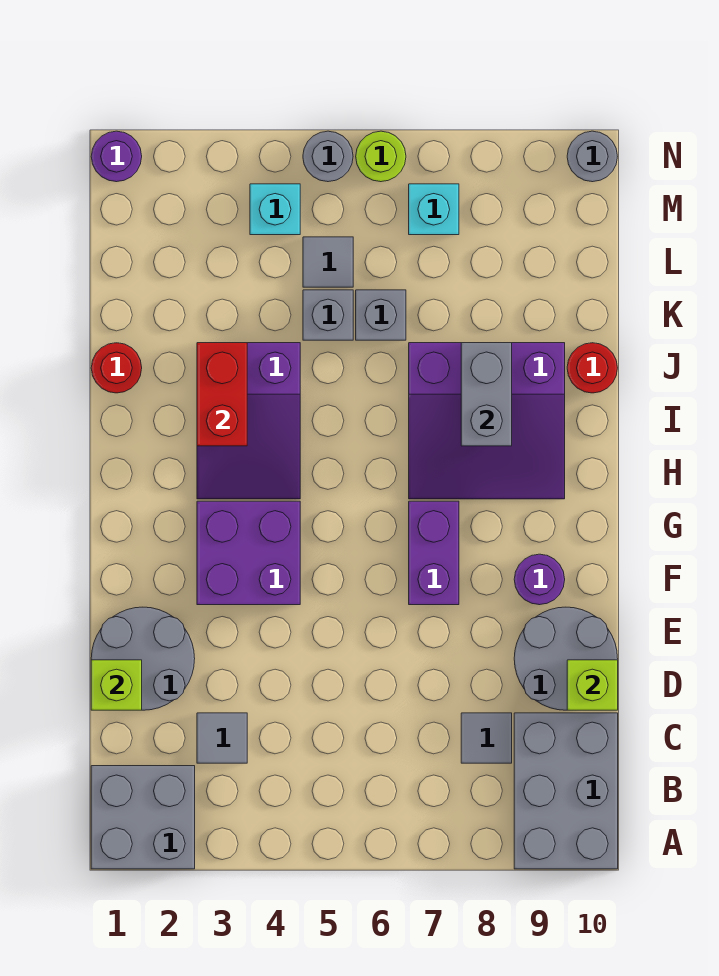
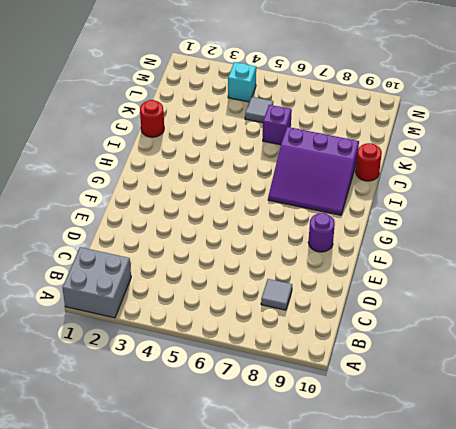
purple brick K6 level 1 -> grey brick K6 level 1
none -> grey brick A9:C10 level 1
none -> grey tile C3 level 1
none -> grey round brick D1:E2 level 1

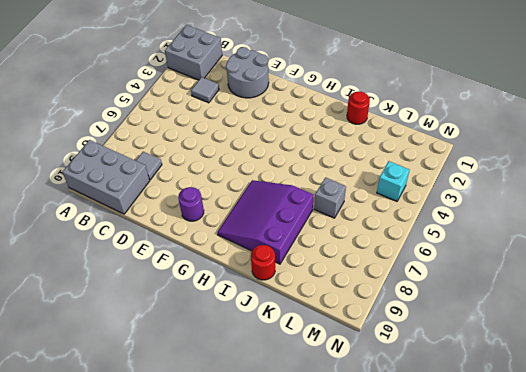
none -> grey round brick D9:E10 level 1
none -> purple brick F3:G4 level 1
none -> purple brick F7:G7 level 1

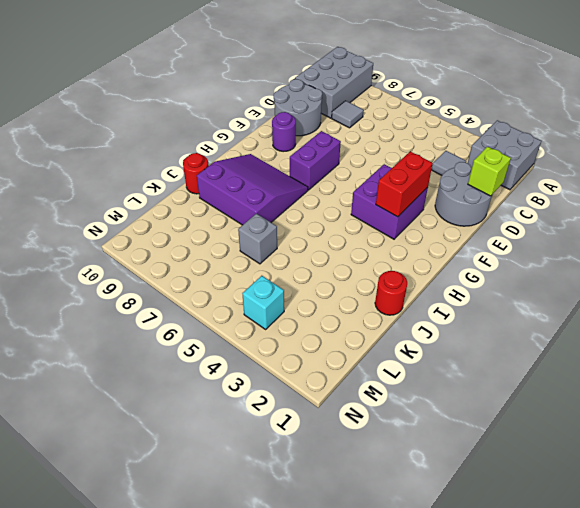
red brick F3:G3 level 2 -> red brick I3:J3 level 2
none -> purple slope H3:J4 level 1 top J
none -> grey brick K5 level 1
none -> grey tile L5 level 1

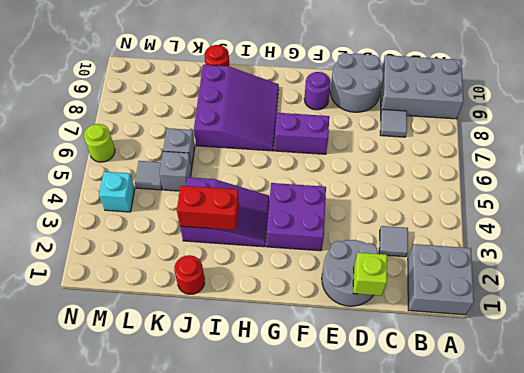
none -> cyan brick M7 level 1
none -> purple round brick N1 level 1
none -> grey round brick N5 level 1

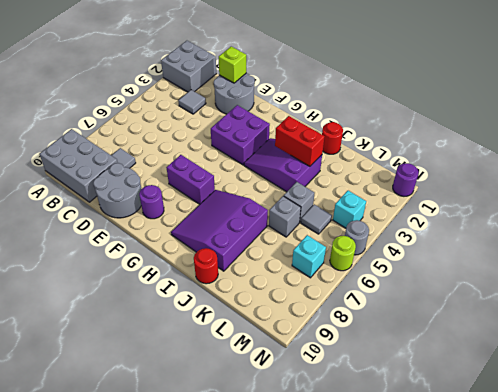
none -> grey round brick N10 level 1
none -> lime brick D10 level 2
none -> grey brick I8:J8 level 2

